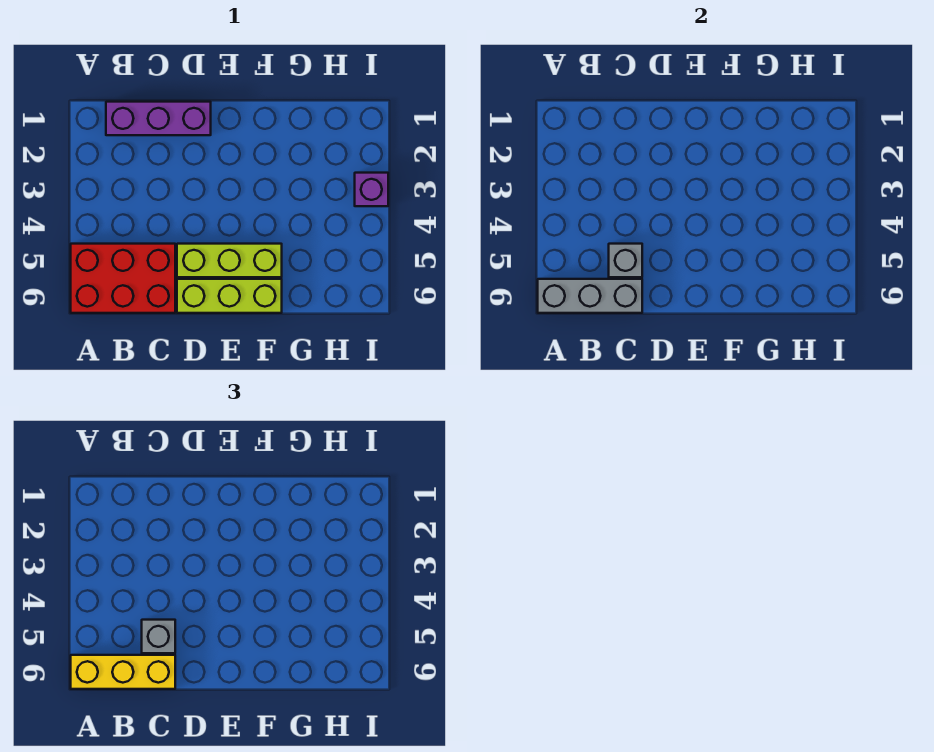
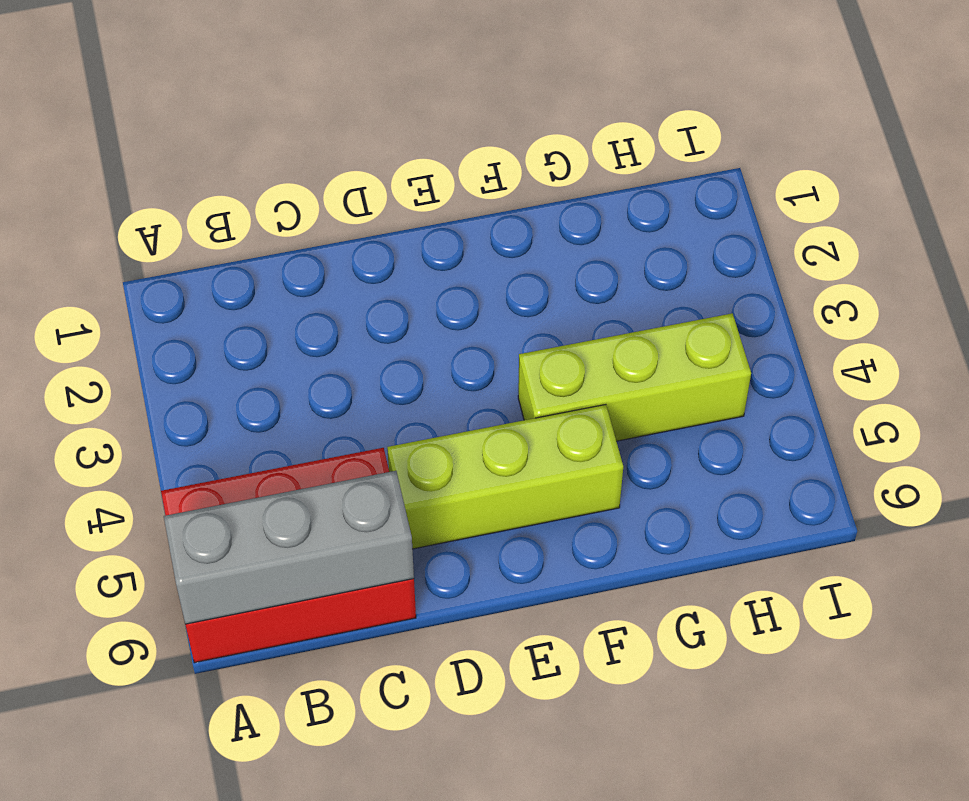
lime brick F4:H4 level 1 -> lime brick D6:F6 level 1
none -> purple brick B1:D1 level 1
none -> purple brick I3 level 1

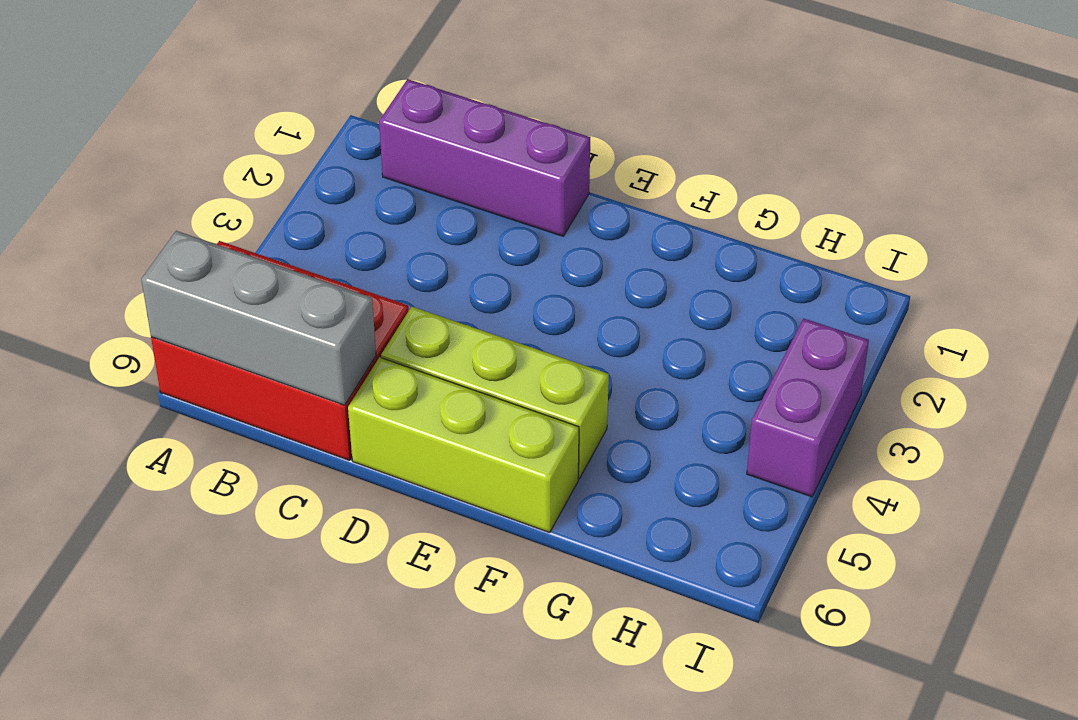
purple brick I3:I4 level 1 -> purple brick I3 level 1
none -> grey brick C5 level 2
none -> yellow brick A6:C6 level 3

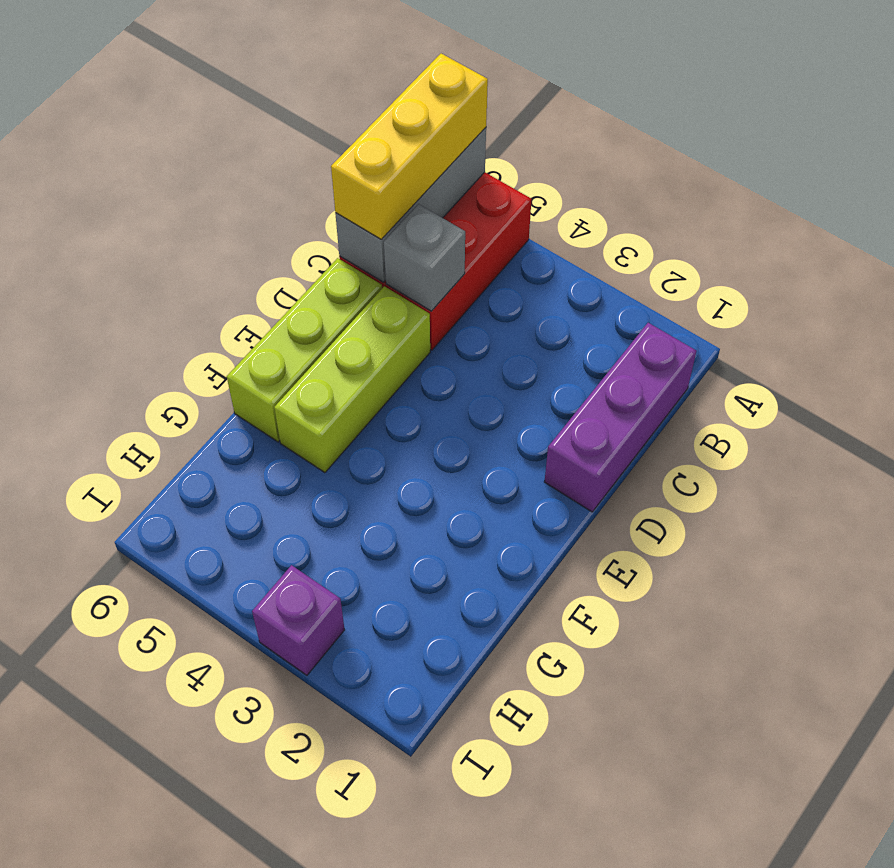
none -> grey brick C5 level 3

